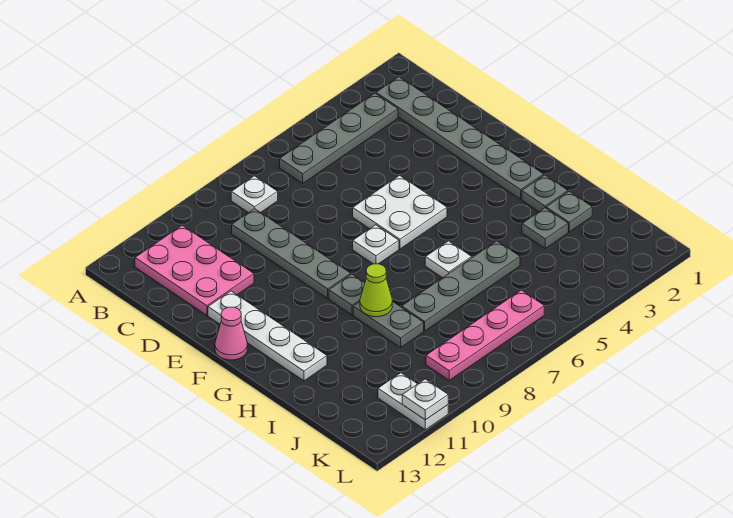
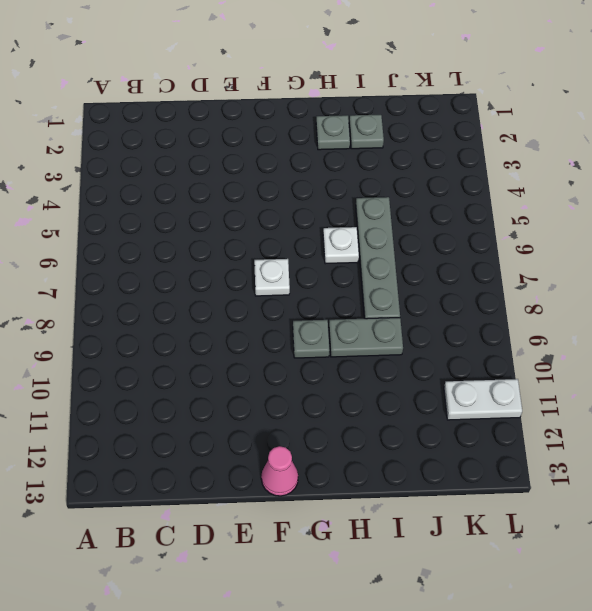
none -> grey plate B2:G2 level 1
none -> grey plate B3:B6 level 1
none -> white plate B8 level 1

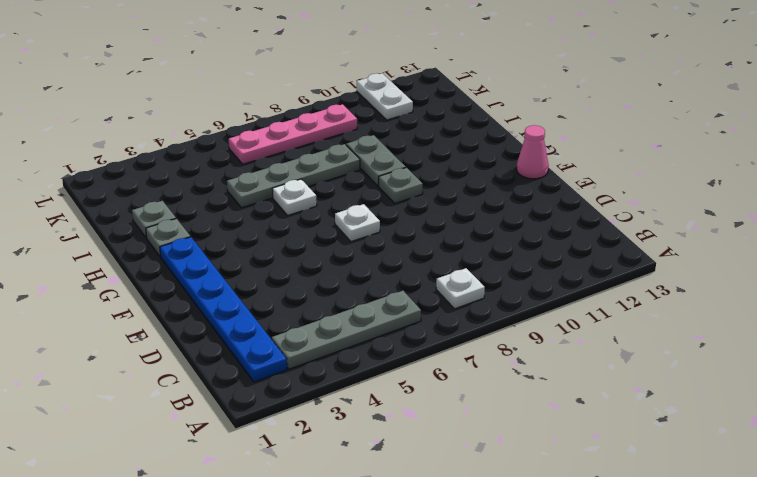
blue plate B2:G2 level 1 -> grey plate B2:G2 level 1
none -> pink plate B11:D12 level 1
none -> grey plate C9:F9 level 1
none -> white plate E5:F6 level 1

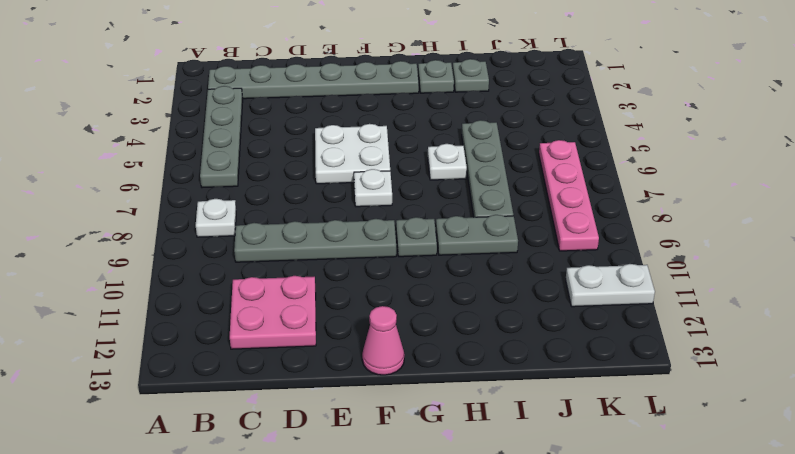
pink plate C11:D12 level 1 -> pink plate B11:D12 level 1
none -> white plate E12:H12 level 1
none -> grey plate I3 level 1
none -> lime cone H9 level 2

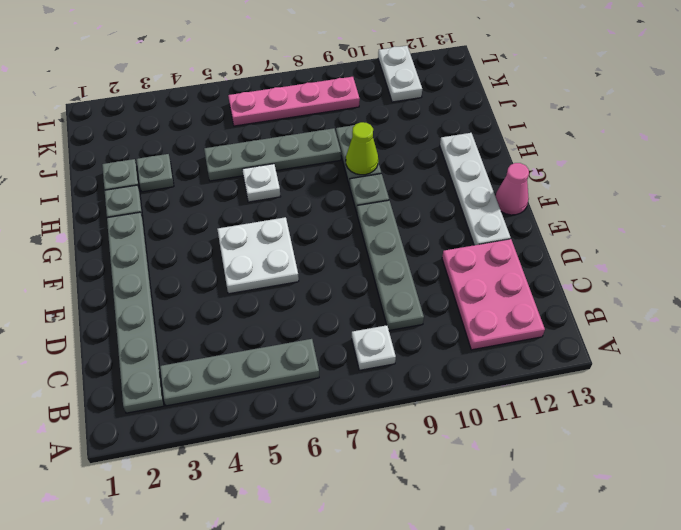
none -> white plate F7 level 1
none -> white plate L11 level 2

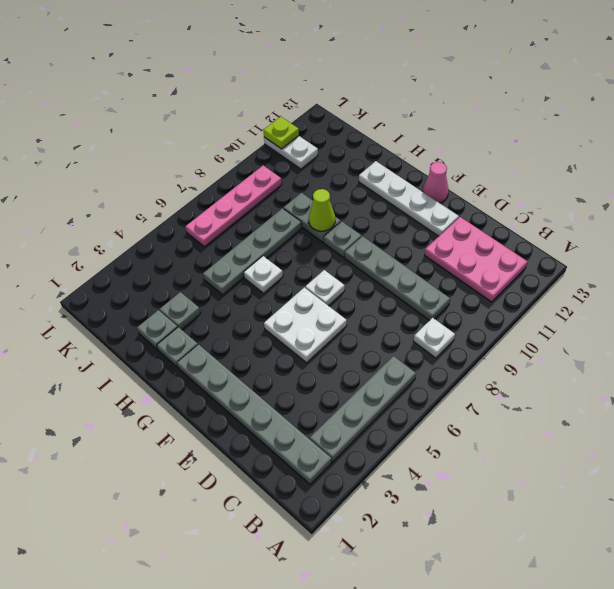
lime plate L11 level 2 -> white plate L11 level 2

